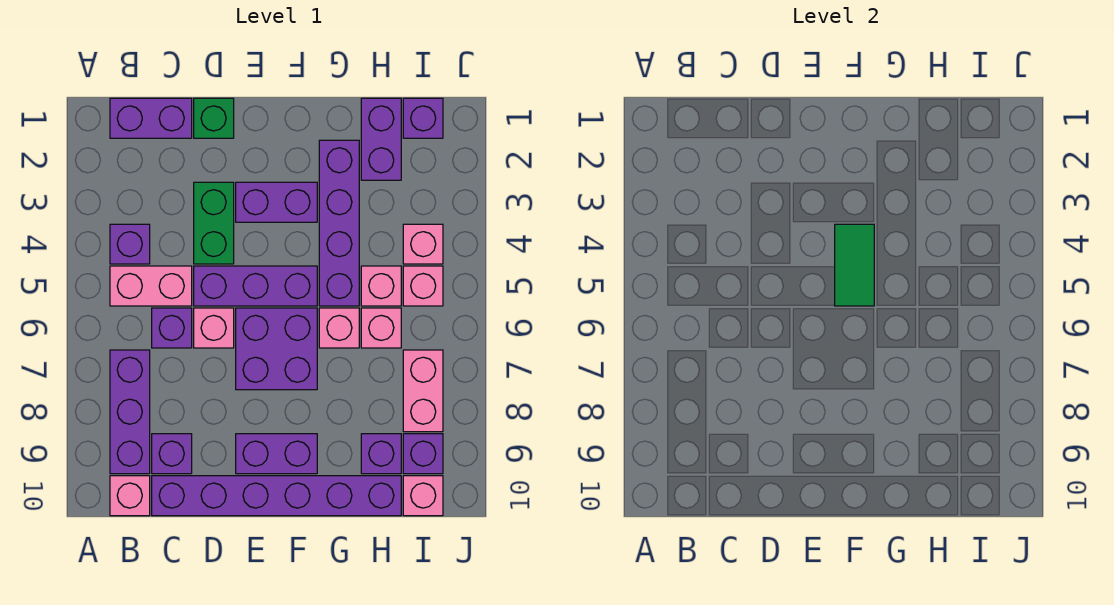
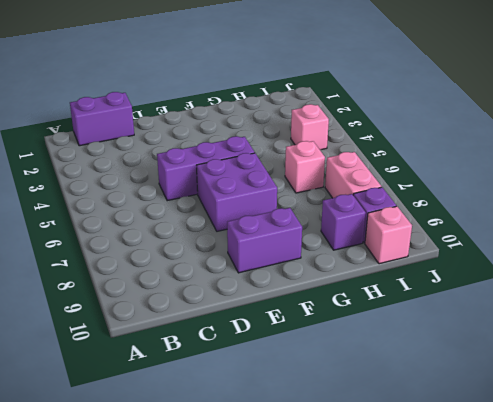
none -> purple brick B4 level 1
none -> pink brick B5:C5 level 1
none -> purple brick B7:B9 level 1

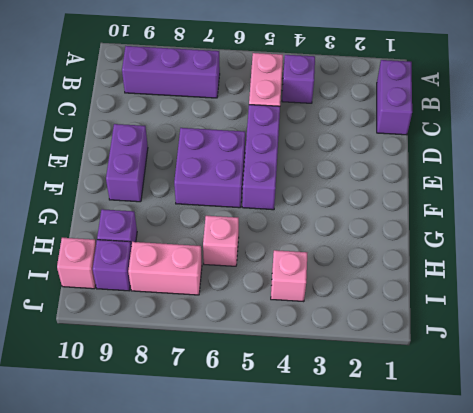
none -> pink brick B10 level 1
none -> purple brick C6 level 1
none -> purple brick C9 level 1

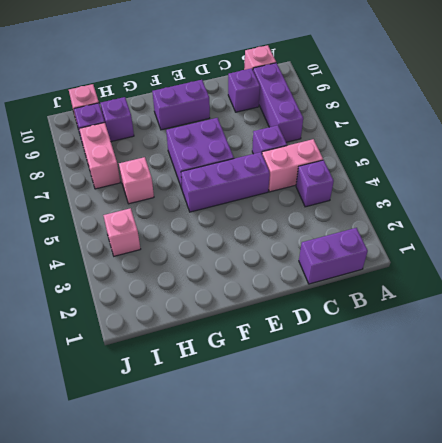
none -> purple brick C10:H10 level 1
none -> green brick D1 level 1
none -> green brick D3:D4 level 1

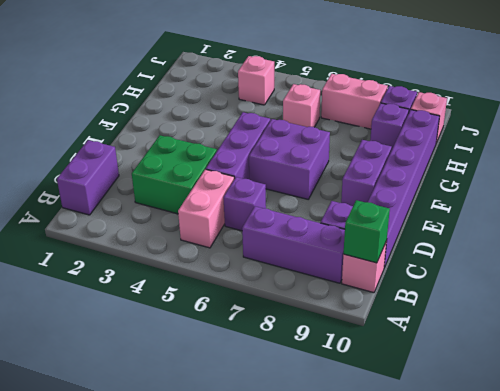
green brick B10 level 2 -> green brick D1 level 1
green brick C3:D4 level 1 -> green brick D3:D4 level 1
none -> purple brick B4 level 1
none -> pink brick D6 level 1
none -> purple brick E3:F3 level 1

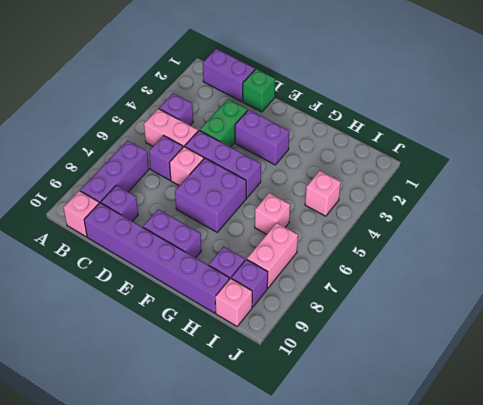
none -> purple brick G2:G5 level 1
none -> pink brick G6 level 1
none -> purple brick H1:H2 level 1

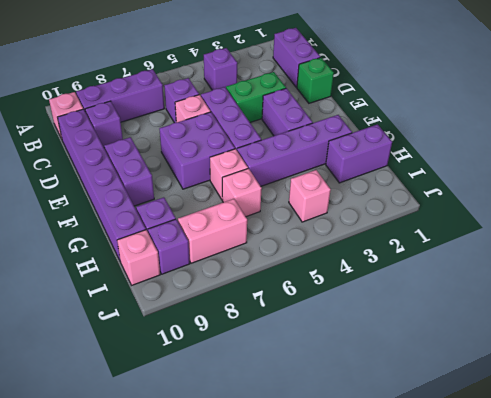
none -> pink brick B5:C5 level 1
none -> pink brick H5 level 1
none -> purple brick I1 level 1

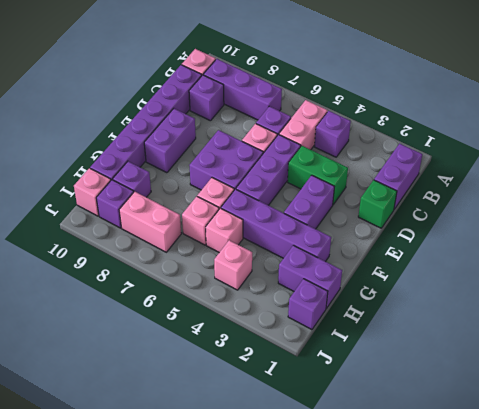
none -> pink brick I5 level 1
none -> green tile F4:F5 level 2

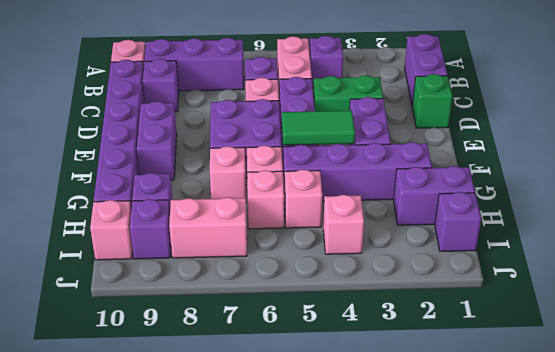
pink brick G7 level 1 -> pink brick I5 level 1

